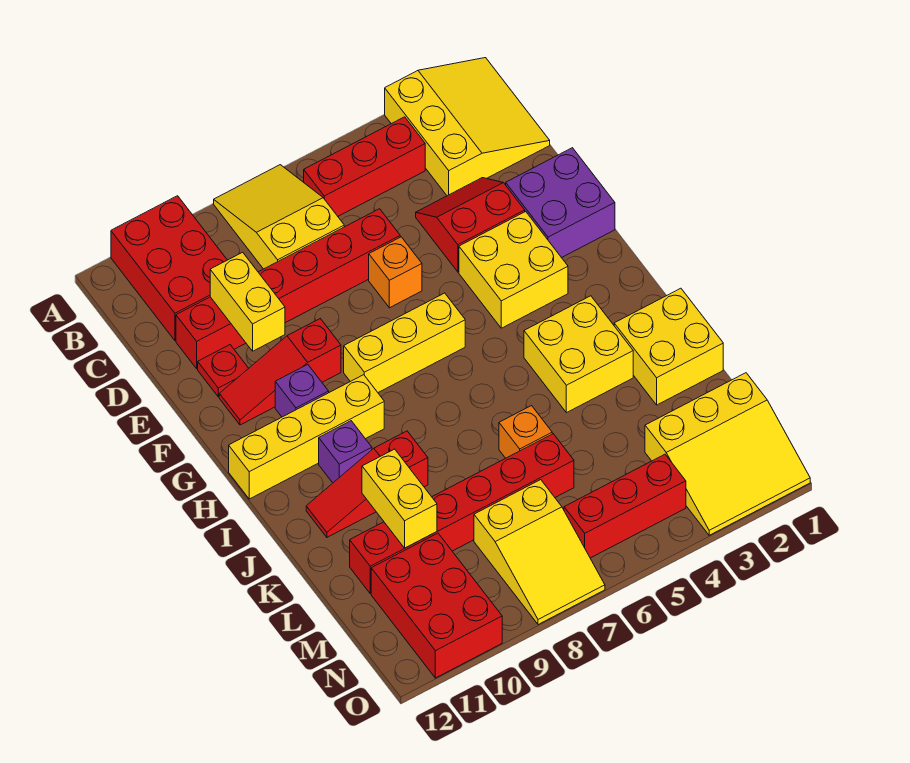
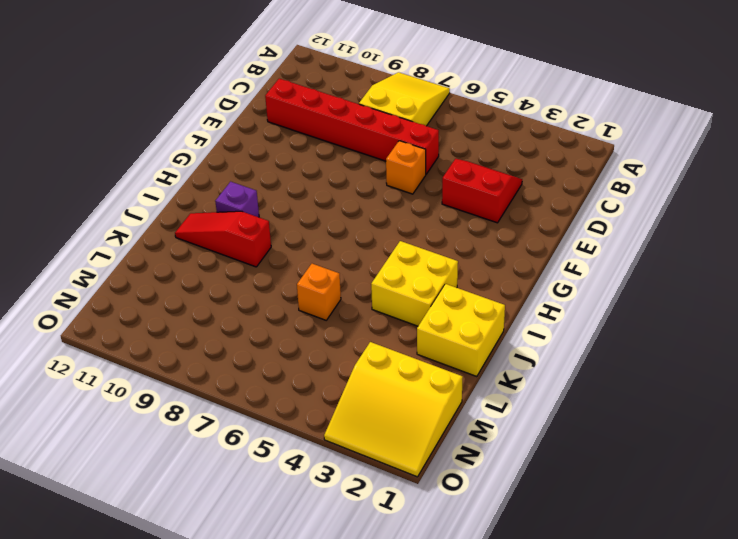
none -> yellow slope A1:C3 level 1 top 3
none -> red brick A10:C11 level 1
none -> red brick B4:B6 level 1

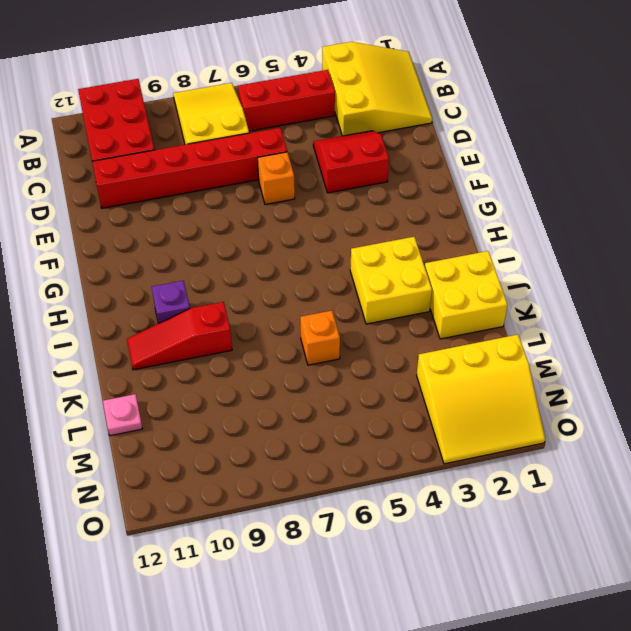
pink plate L12 level 1 -> none
none -> purple brick E1:F2 level 1
none -> red plate E11 level 1
none -> yellow brick F3:G4 level 1

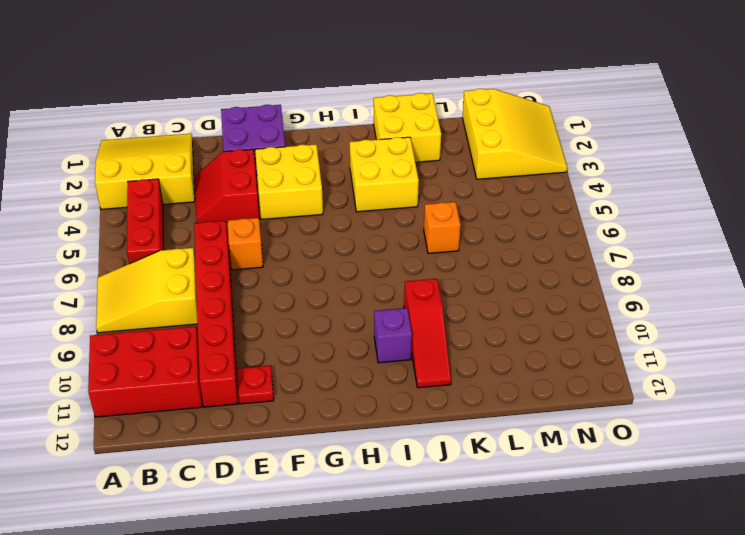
none -> red slope F9:F11 level 1 top 9
none -> yellow brick G6:G8 level 1
none -> purple brick G10 level 1

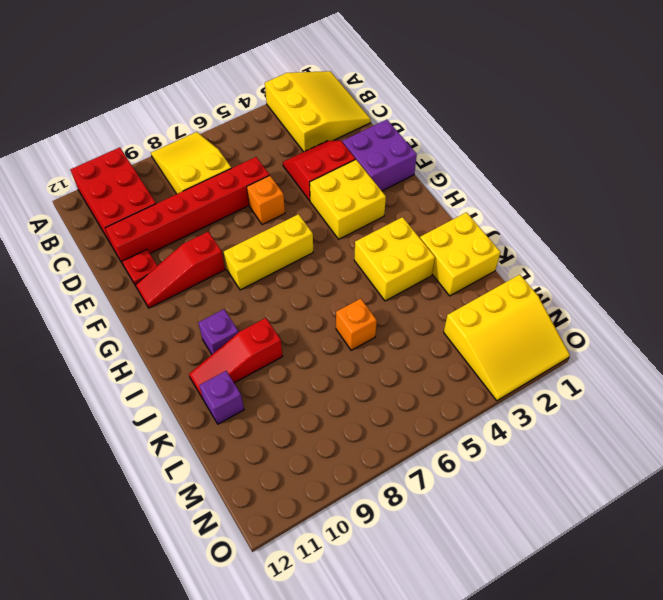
purple brick K11 level 1 -> purple brick G10 level 1
none -> red brick B4:B6 level 1
none -> yellow brick H9:H12 level 1
none -> red brick L6:L11 level 1

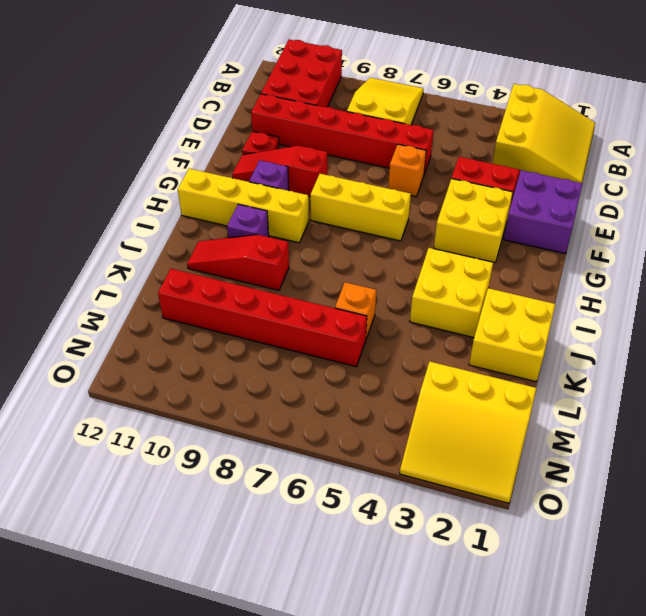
none -> red brick B4:B6 level 1
none -> yellow slope M7:O8 level 1 top M
none -> red brick M10:O11 level 1

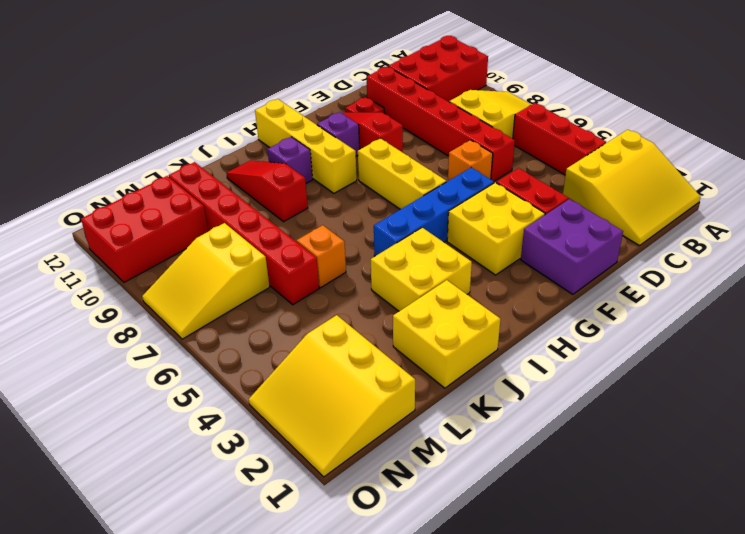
blue brick F5:I5 level 1 -> none
none -> red brick N4:N6 level 1
none -> yellow brick D10:E10 level 2
none -> yellow brick K10:L10 level 2

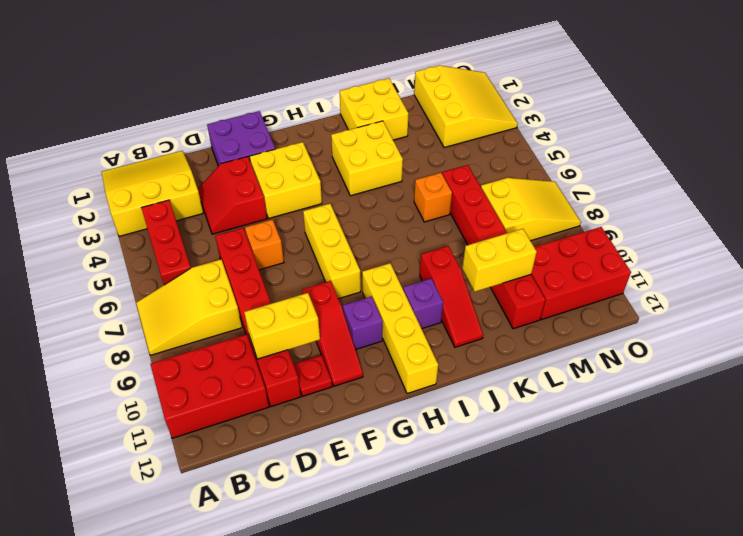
none -> red brick N4:N6 level 1

